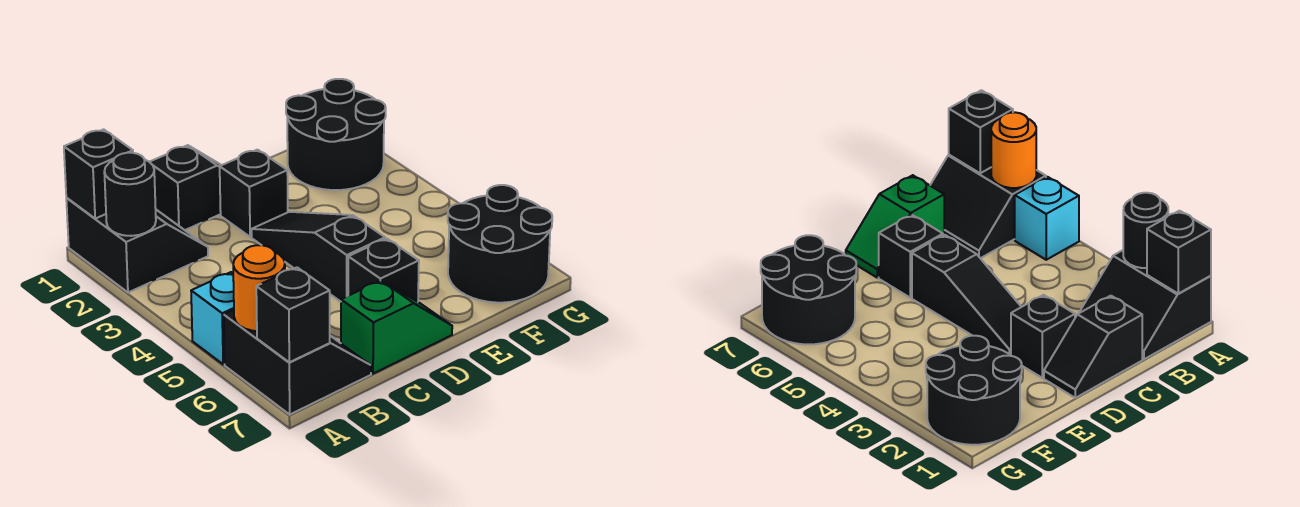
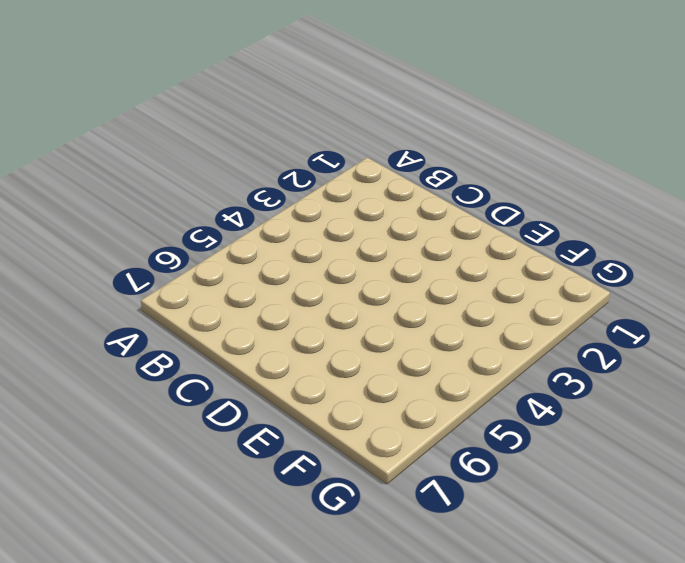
none -> black slope A1:B2 level 1 top A
none -> cyan brick A5 level 1
none -> black slope A6:B7 level 1 top A

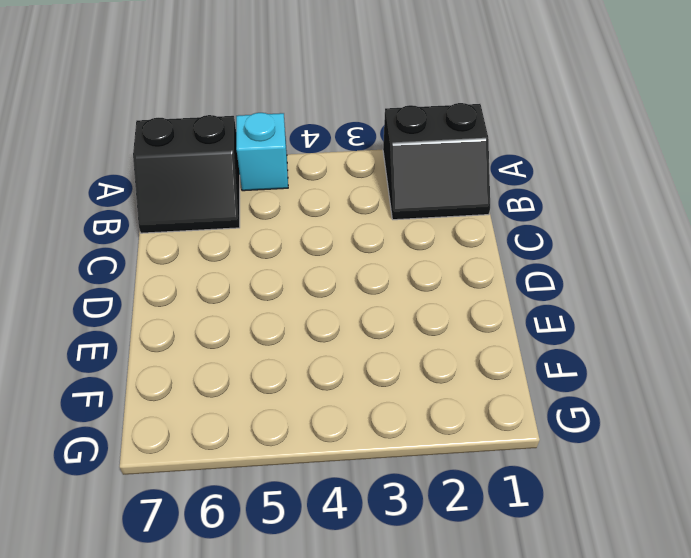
none -> black slope C1:D1 level 1 top C
none -> green slope C7:D7 level 1 top C
none -> black brick D2 level 1

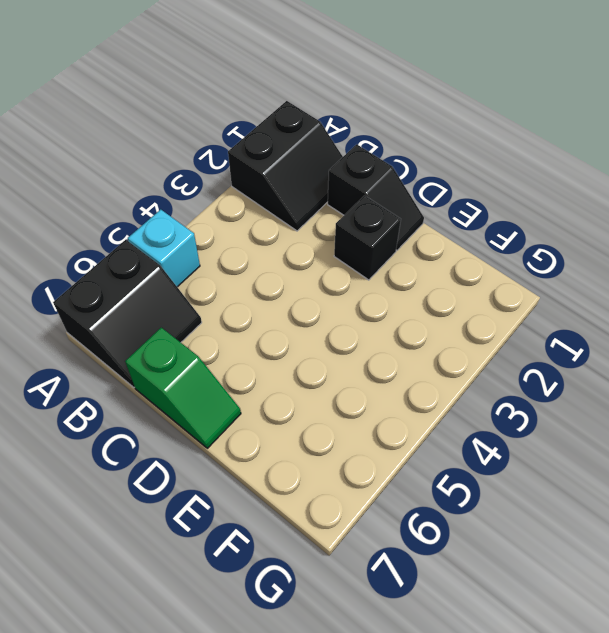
none -> black slope D3:D5 level 1 top 5
none -> black brick D6 level 1
none -> black round brick F1:G2 level 1

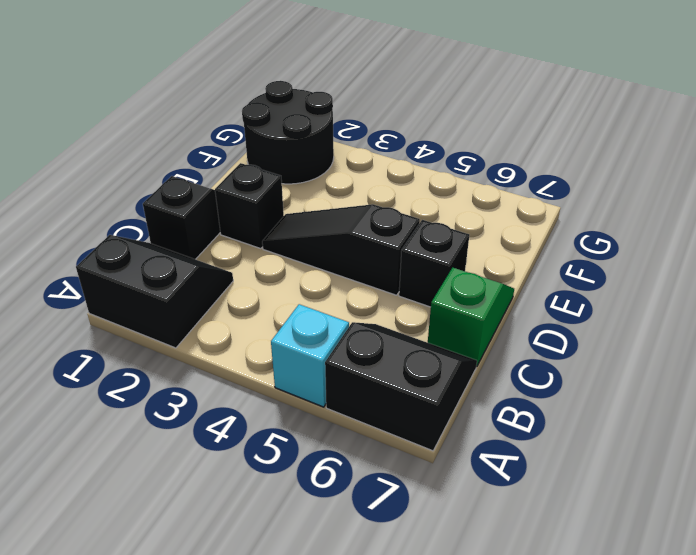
none -> black round brick F6:G7 level 1
none -> black brick A1 level 2
none -> black round brick A2 level 2

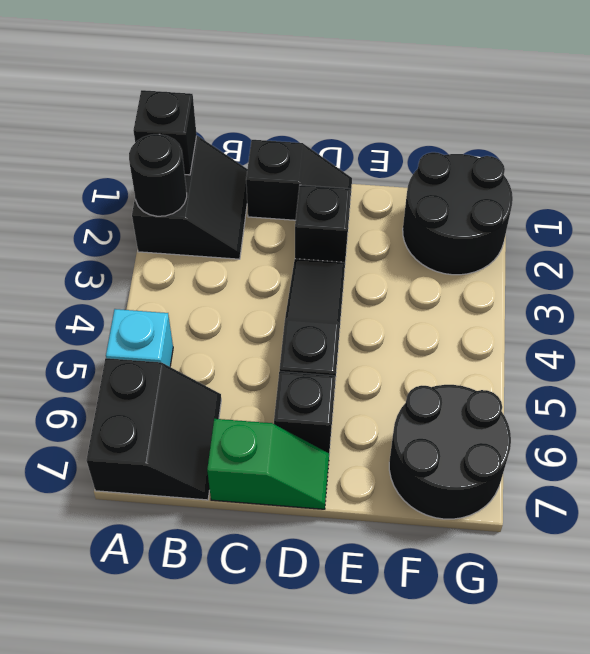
none -> orange round brick A6 level 2
none -> black brick A7 level 2

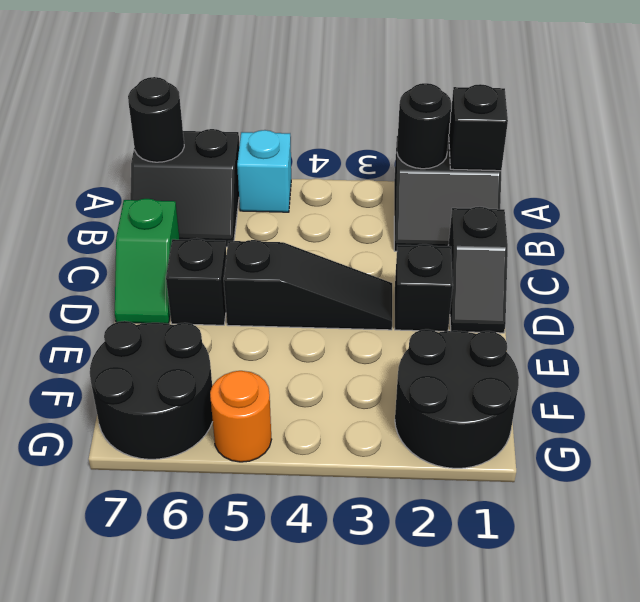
black round brick A7 level 2 -> black brick A7 level 2
orange round brick G5 level 1 -> orange round brick A6 level 2

